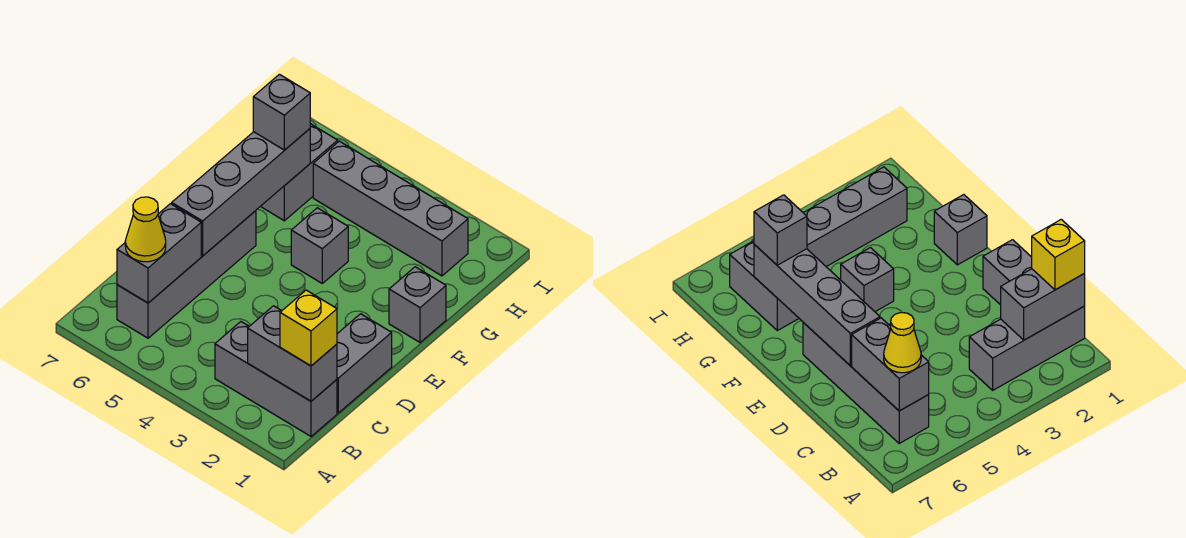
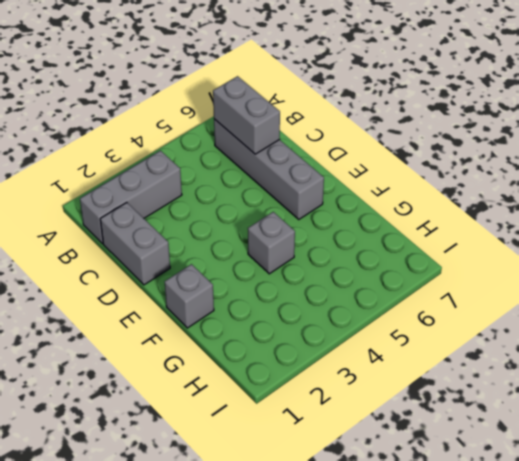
none -> grey brick G6:H6 level 1
none -> grey brick H2:H5 level 1
none -> grey brick B1:B2 level 2

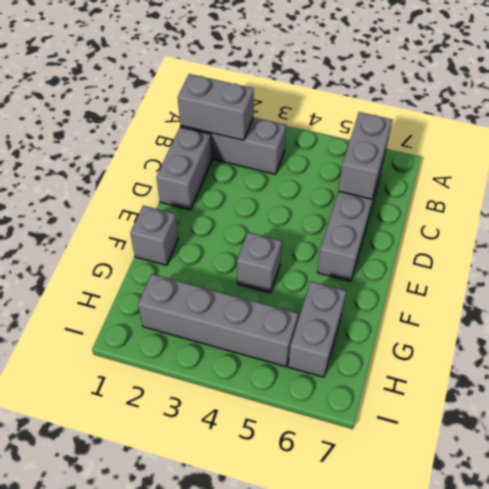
none -> grey brick D6:G6 level 2
none -> yellow brick B1 level 3
none -> yellow cone B6 level 3

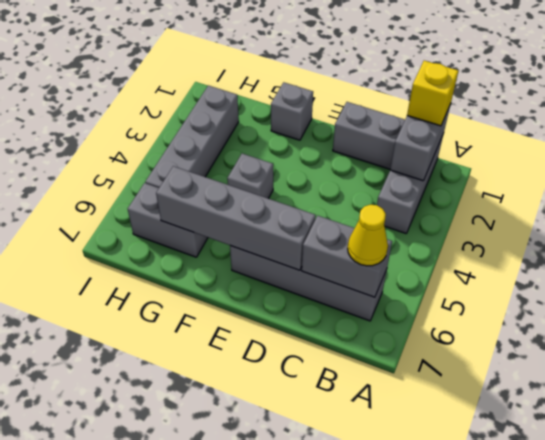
none -> grey brick G6 level 3

